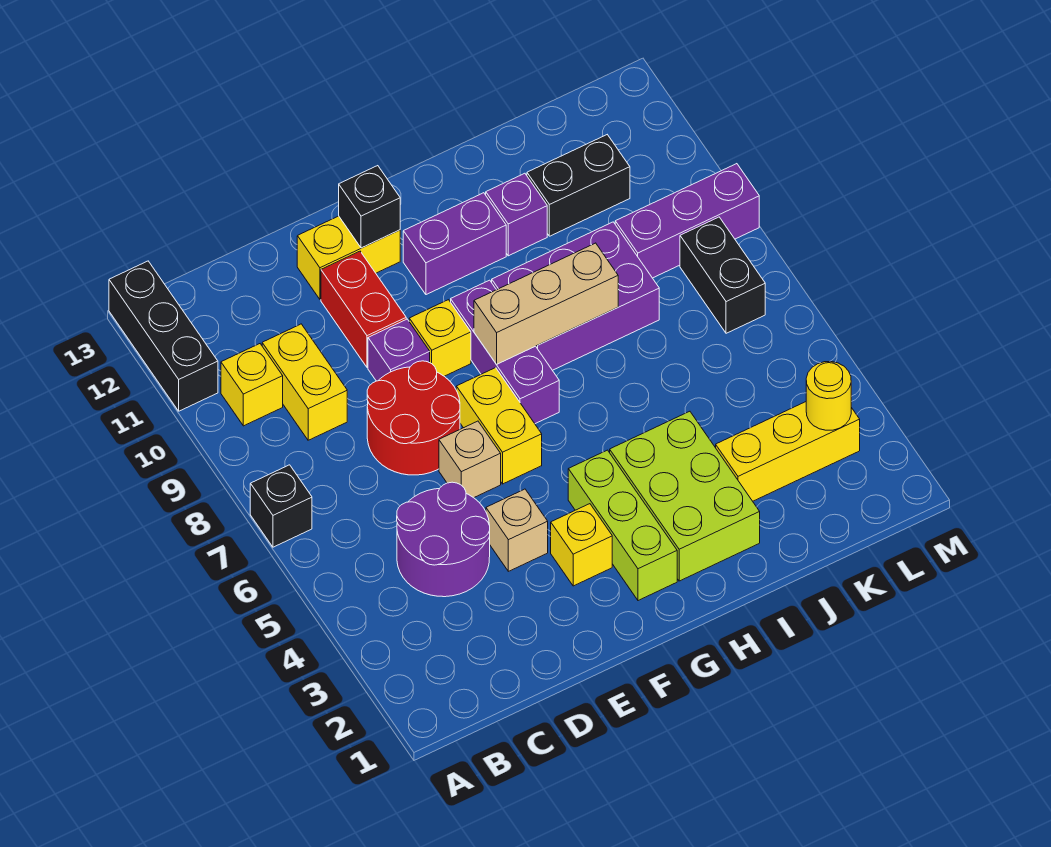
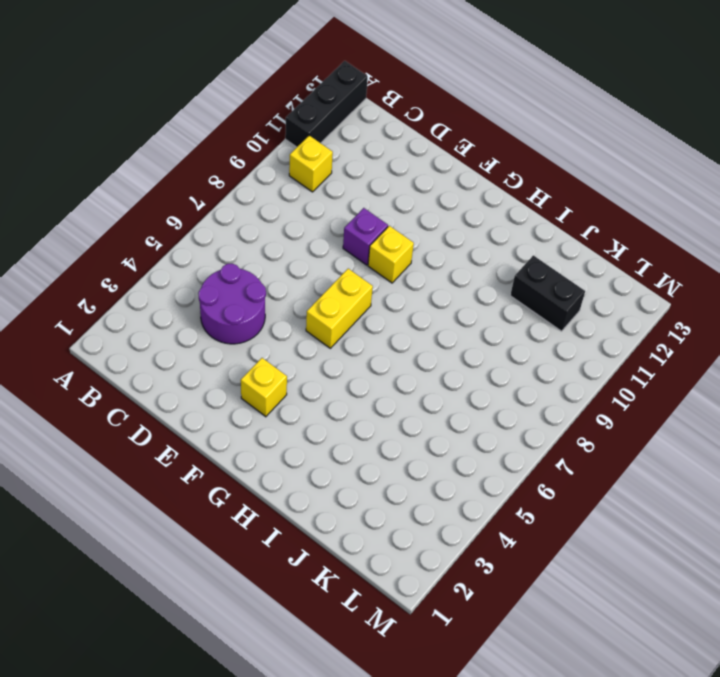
none -> black brick A7 level 1
none -> yellow brick C9:C10 level 1
none -> red round brick D7:E8 level 1

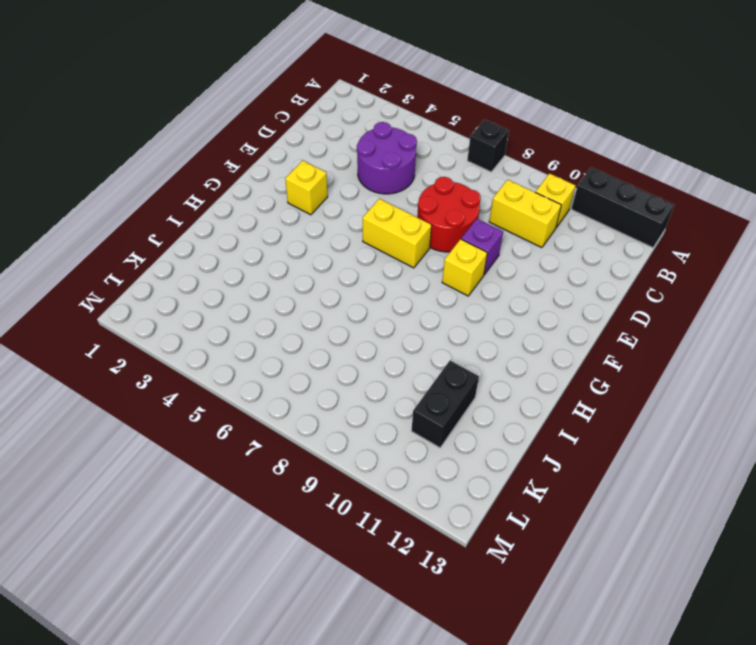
none -> tan brick E4 level 1
none -> tan brick E6 level 1
none -> red brick E10:E11 level 1

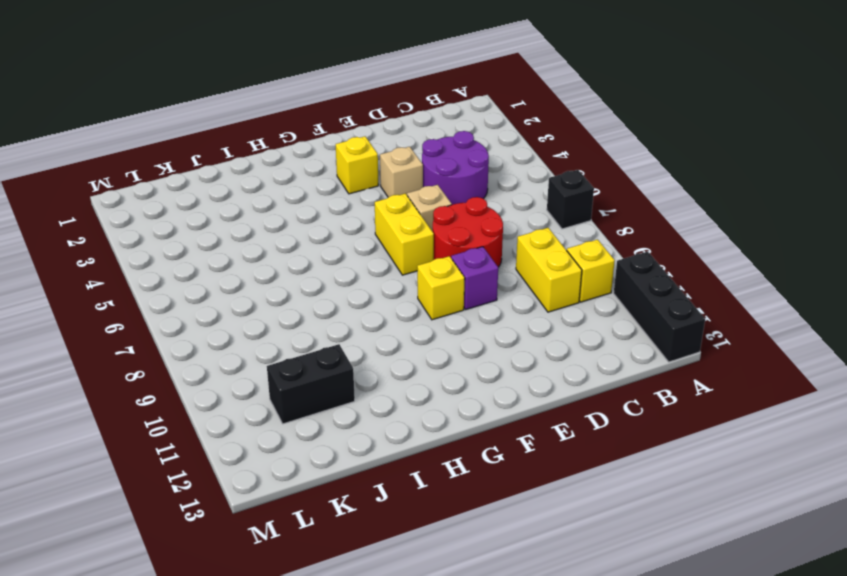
none -> red brick E10:E11 level 1
none -> yellow brick E12:F12 level 1
none -> lime brick G2:G4 level 1

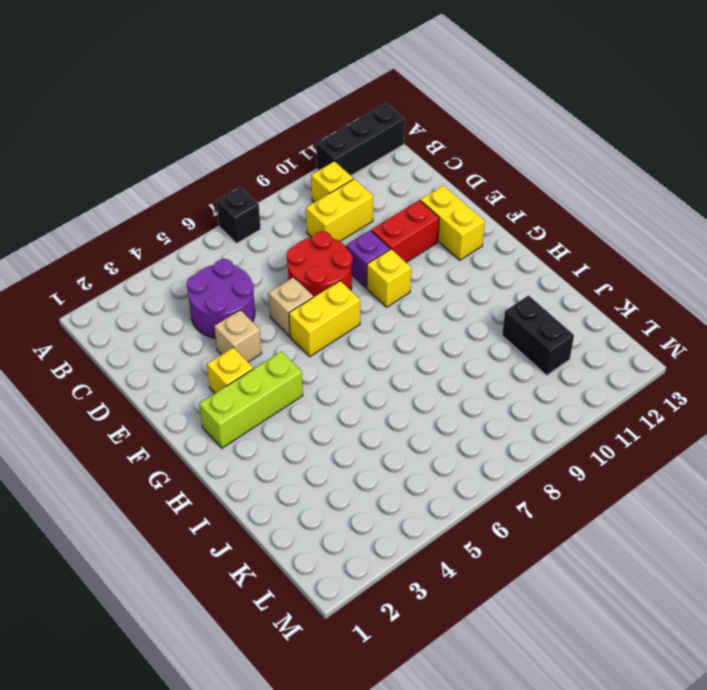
none -> purple brick G7:G9 level 1
none -> purple brick G11:H11 level 1
none -> lime brick H2:I4 level 1

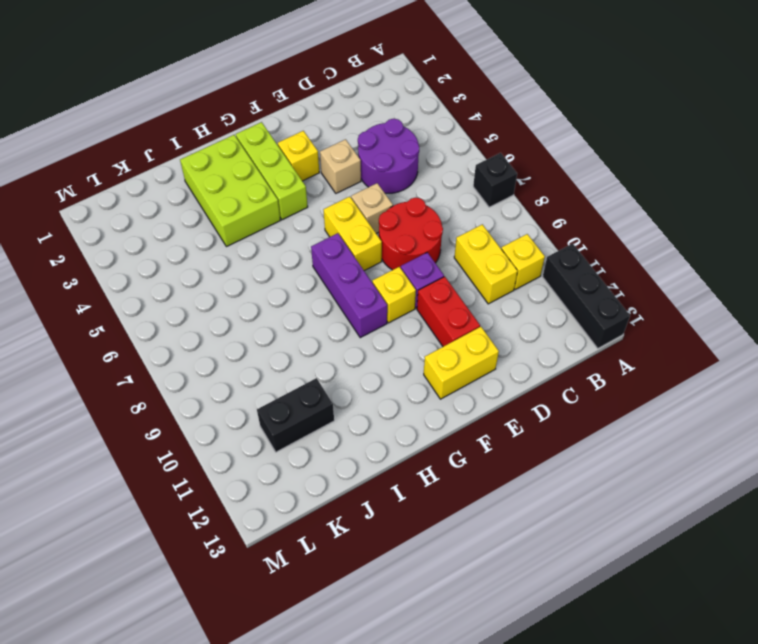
none -> purple brick G11:H11 level 1
none -> purple brick H8:J9 level 1
none -> purple brick I11 level 1

